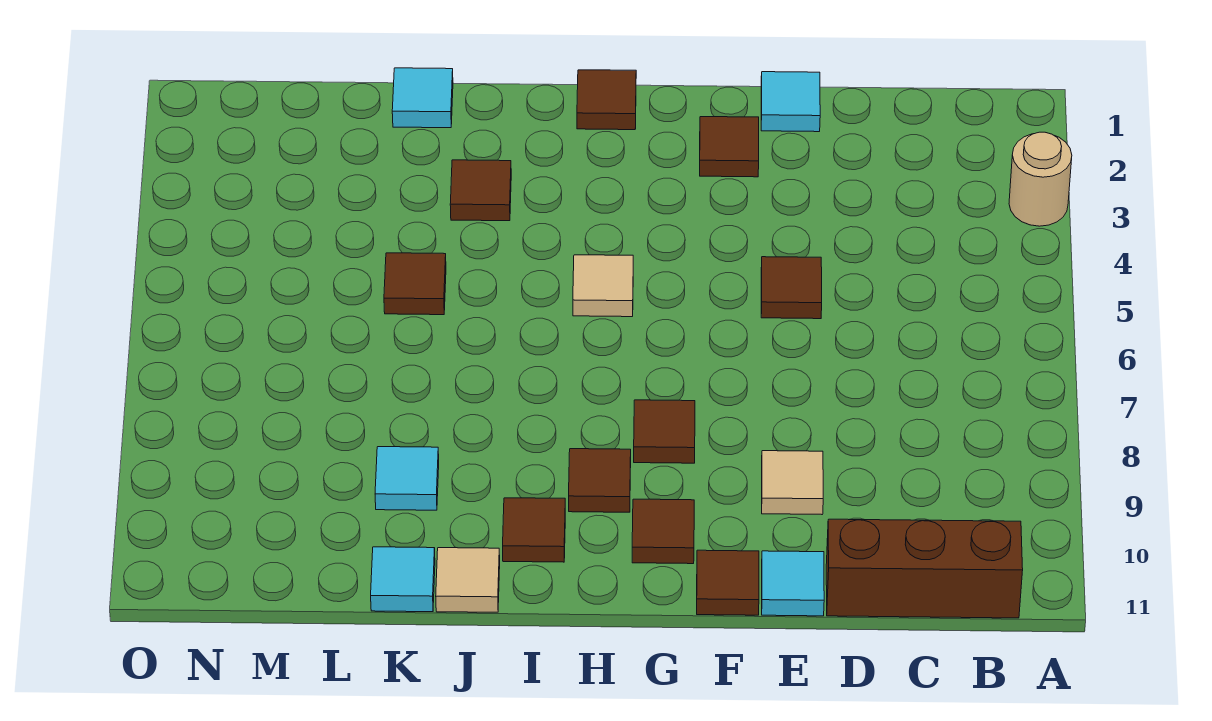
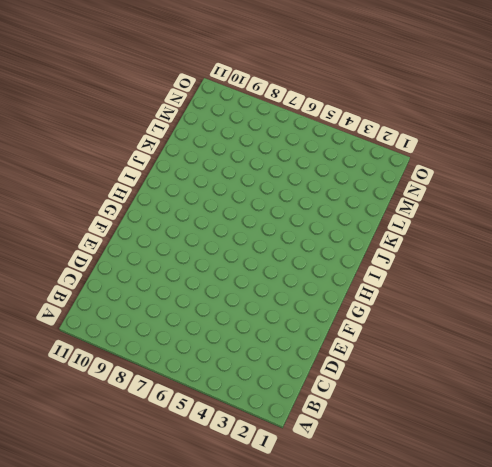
none -> tan round brick A3 level 1
none -> brown brick B11:D11 level 1
none -> cyan tile E1 level 1

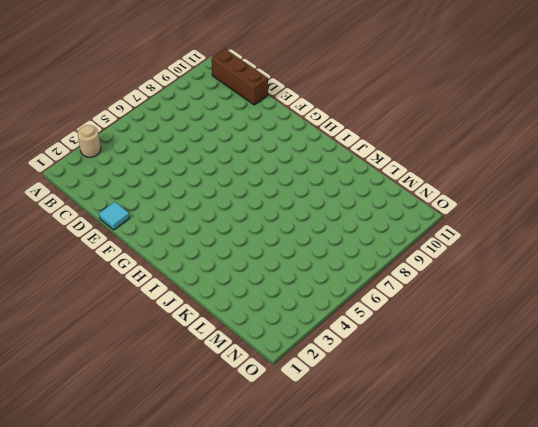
none -> brown tile E5 level 1
none -> tan tile E9 level 1
none -> cyan tile E11 level 1

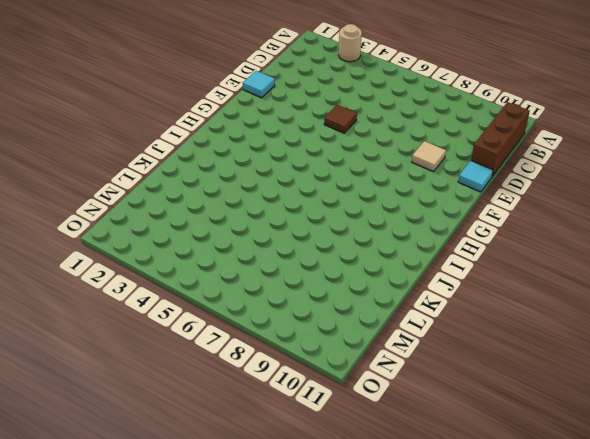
none -> brown tile F2 level 1
none -> brown tile F11 level 1
none -> brown tile G8 level 1

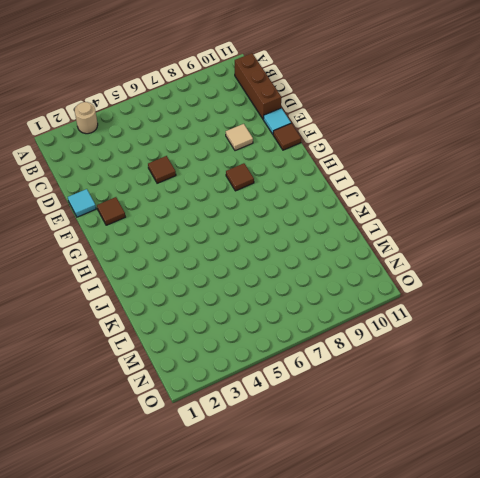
none -> brown tile G10 level 1
none -> brown tile H1 level 1
none -> tan tile H5 level 1

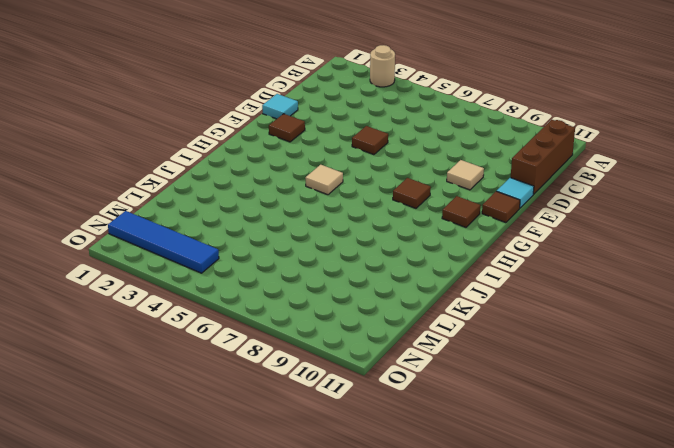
blue tile N1:N4 level 1 -> none
none -> brown tile H1 level 1
none -> brown tile H9 level 1
none -> brown tile I10 level 1

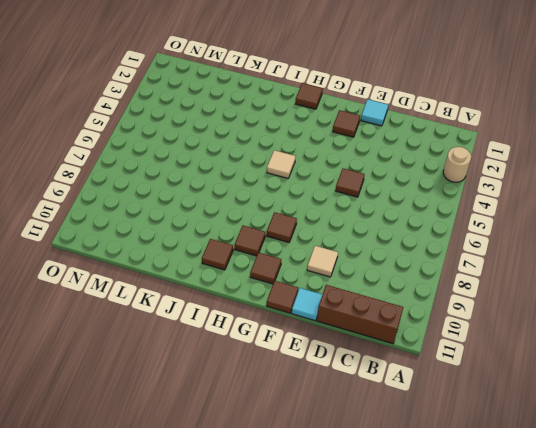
none -> brown tile J3 level 1
none -> tan tile J11 level 1
none -> cyan tile K1 level 1

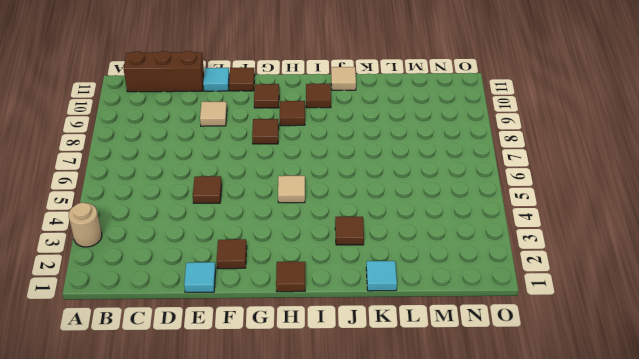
none -> brown tile K5 level 1
none -> cyan tile K9 level 1
none -> cyan tile K11 level 1

